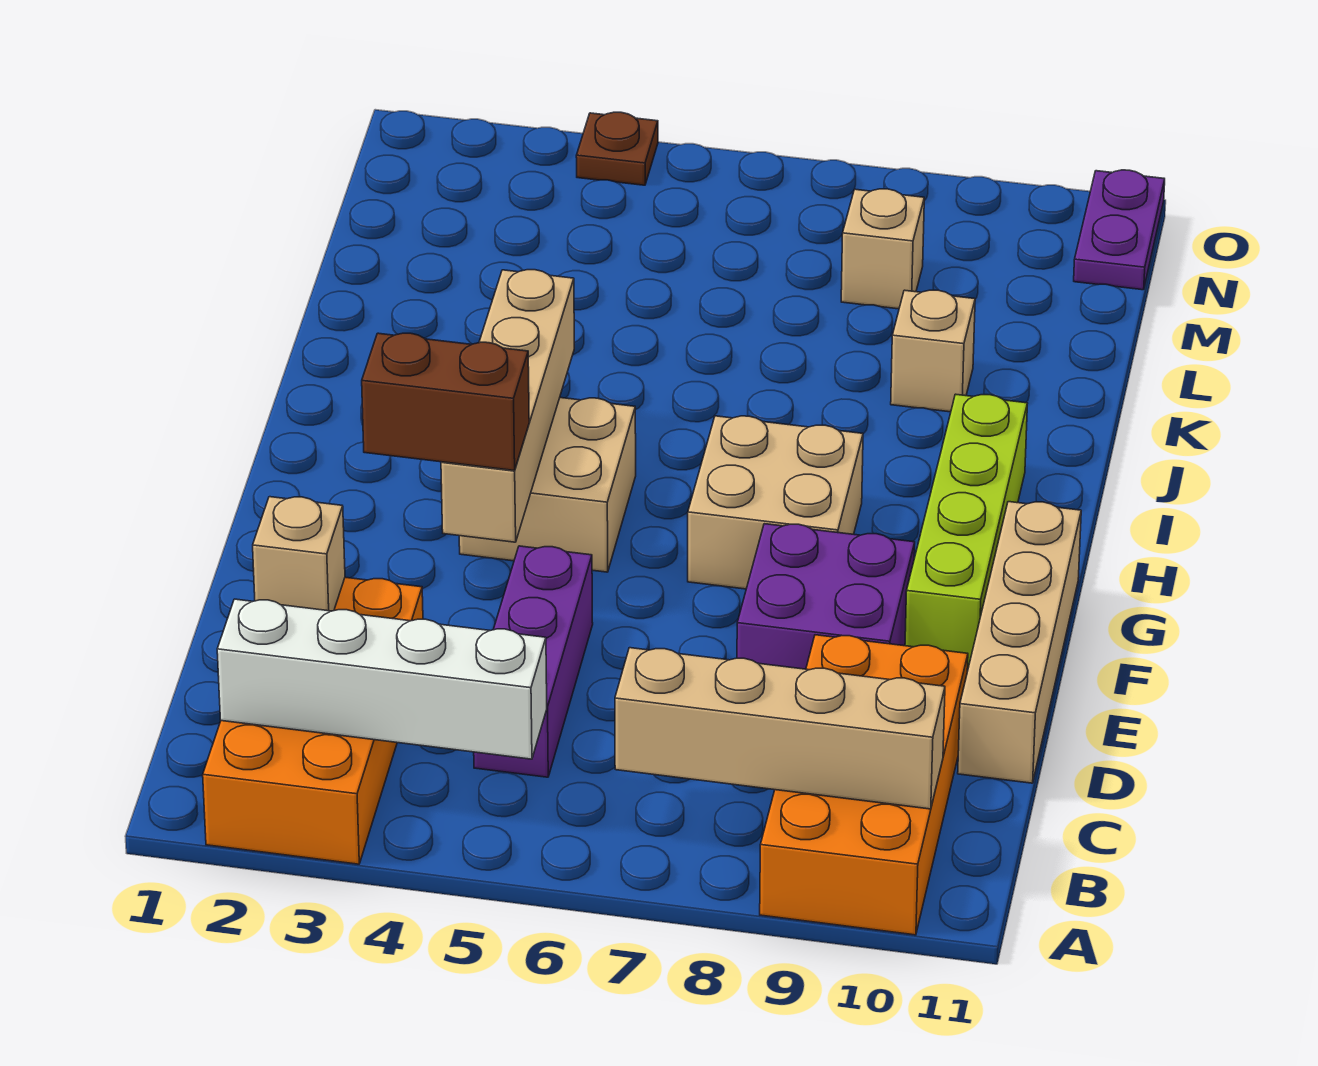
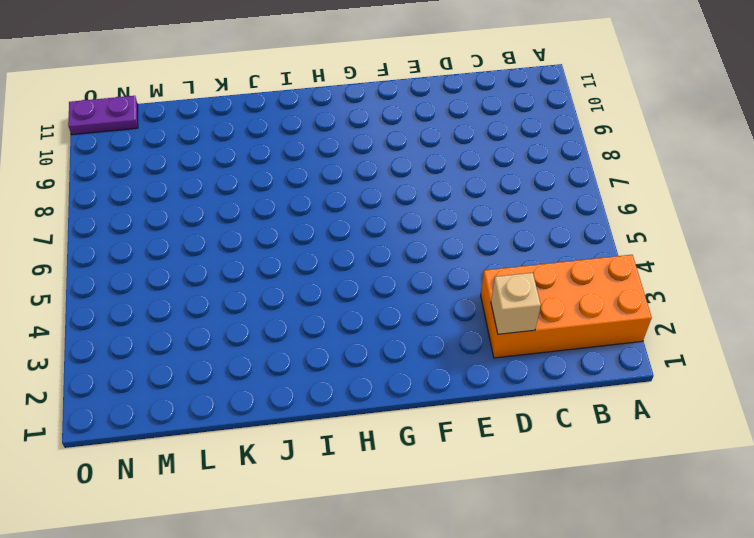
none -> orange brick A9:D10 level 1
none -> purple brick C5:E5 level 1
none -> tan brick D11:G11 level 1

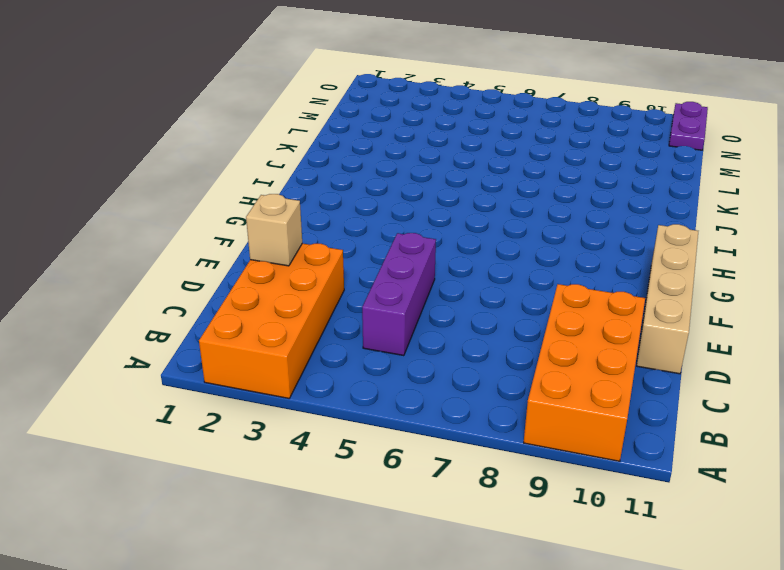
none -> purple brick E8:F9 level 1
none -> lime brick F10:I10 level 1
none -> tan brick G4:H5 level 1

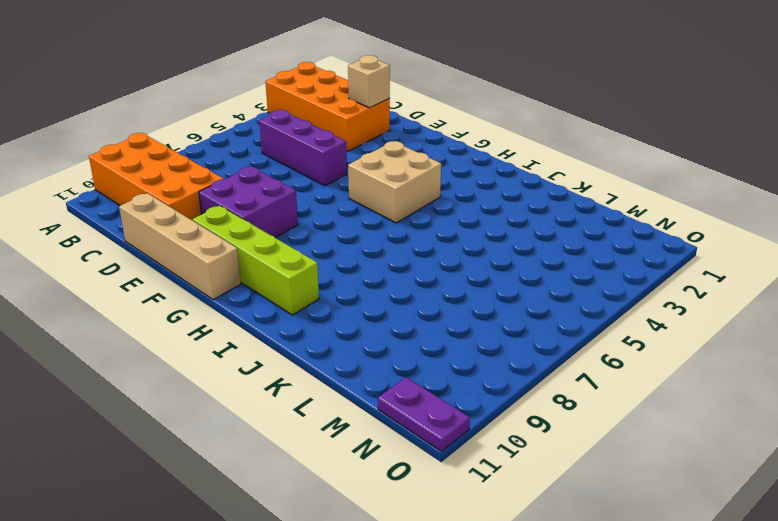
none -> tan brick G7:H8 level 1
none -> tan brick K9 level 1
none -> tan brick M8 level 1

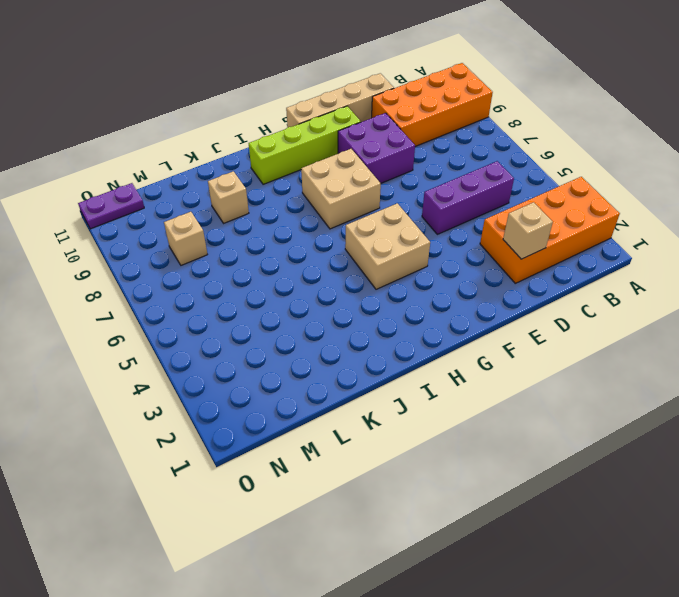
none -> brown plate O4 level 1
none -> white brick B2:B5 level 2
none -> tan brick B7:B10 level 2

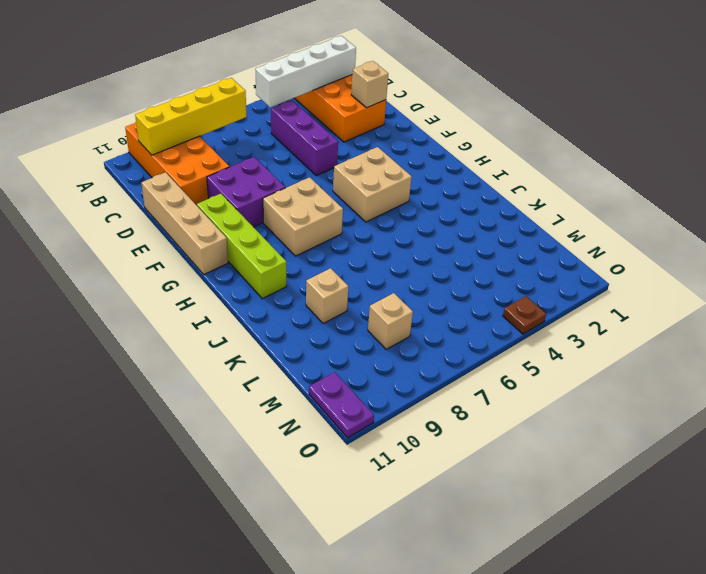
yellow brick B7:B10 level 2 -> tan brick B7:B10 level 2
none -> tan brick F4:I4 level 2
none -> brown brick F3:F4 level 3

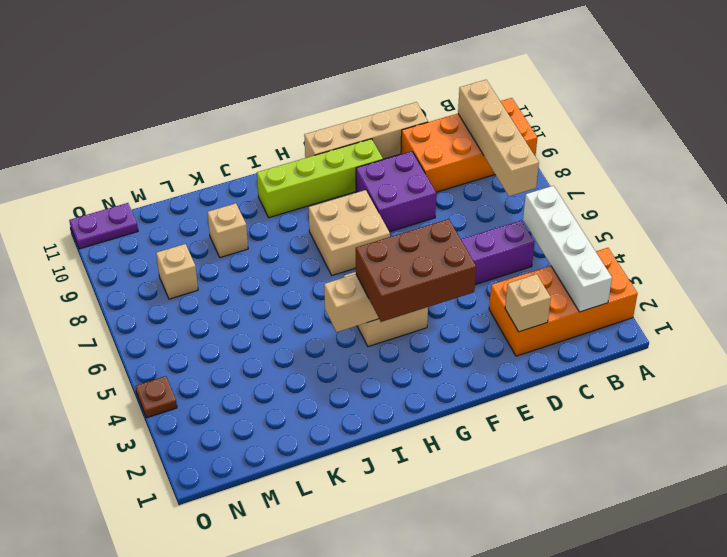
brown brick F3:H4 level 3 -> brown brick F3:F4 level 3

